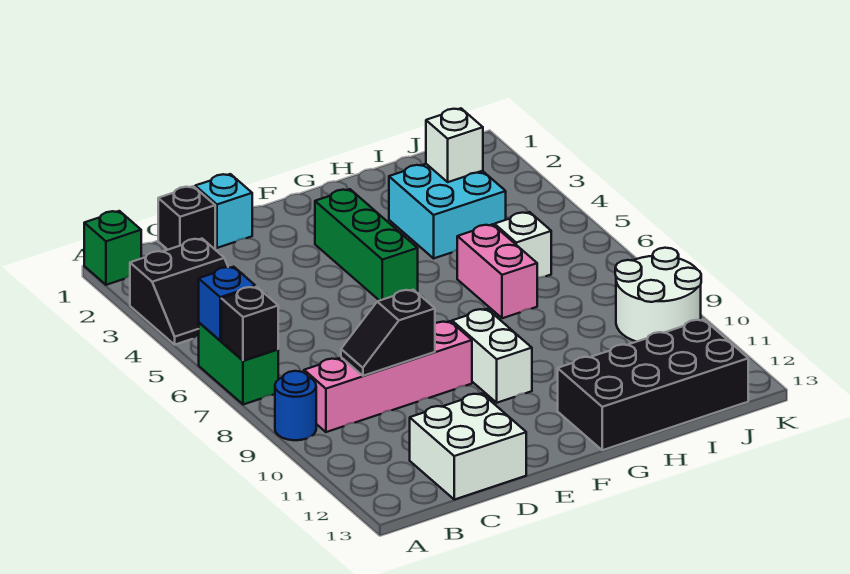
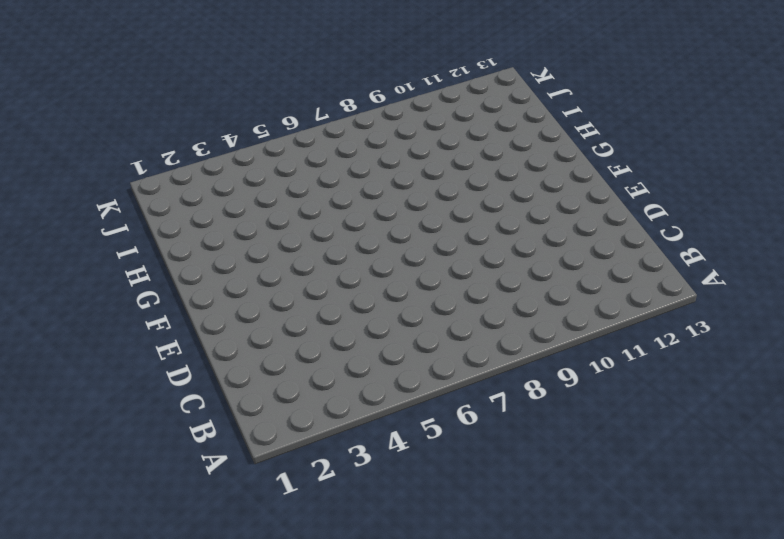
none -> green brick A1 level 1
none -> black slope A3:B4 level 1 top 3
none -> green brick A6:A7 level 1

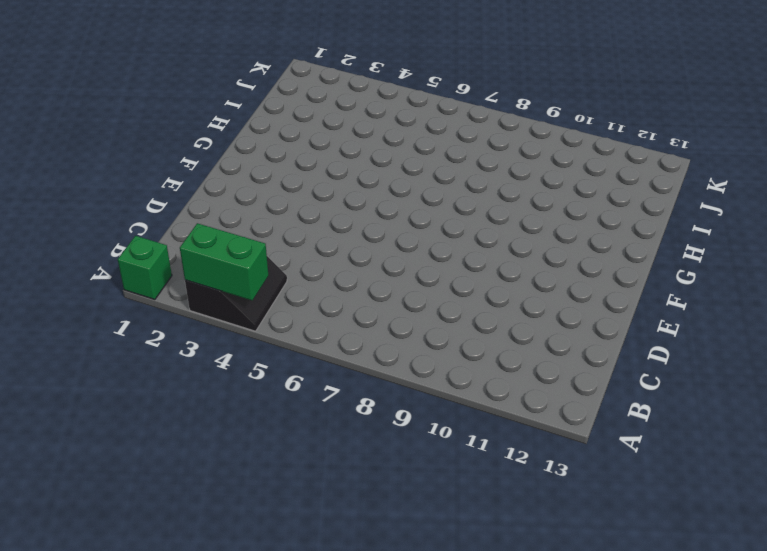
green brick A3:A4 level 2 -> green brick A6:A7 level 1
none -> blue round brick A9 level 1
none -> pink brick B9:E9 level 1
none -> black brick C1 level 1

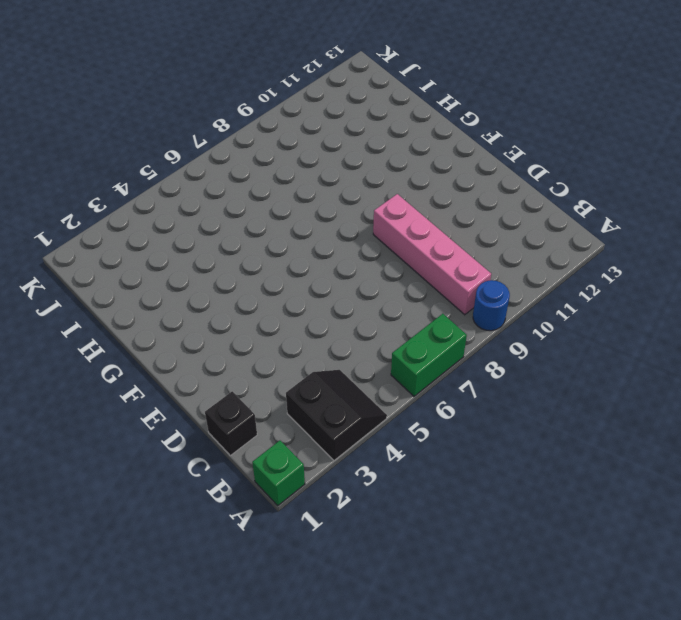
none -> white brick C12:D13 level 1
none -> cyan brick D1 level 1
none -> green brick F3:F5 level 1

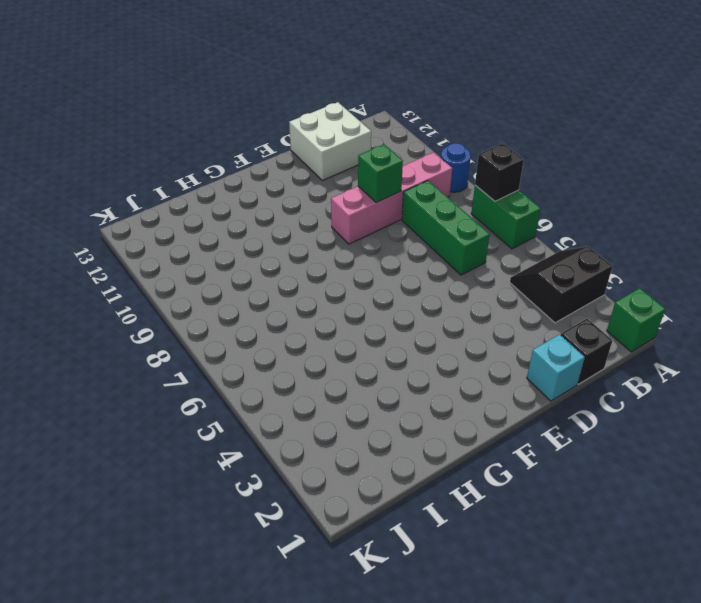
green brick C6:C8 level 1 -> green brick F3:F5 level 1
green brick D9 level 2 -> black slope C9:D9 level 2 top D
none -> white brick F9:F10 level 1
none -> black brick G12:J13 level 1
none -> cyan brick H3:I4 level 1

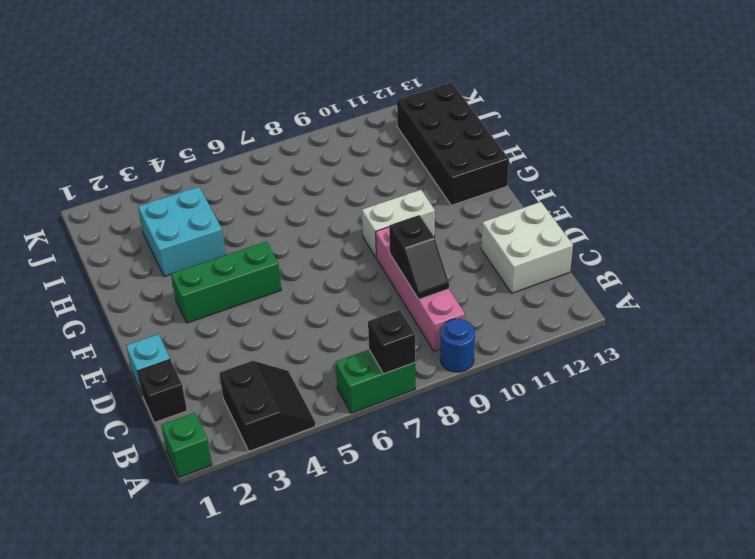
none -> pink brick H6:H7 level 1
none -> white brick I6 level 1
none -> white round brick J9:K10 level 1

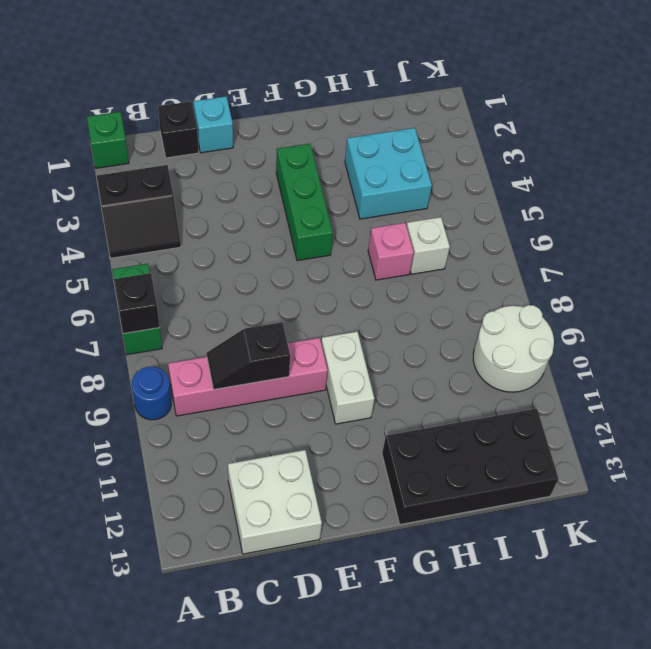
pink brick H6 level 1 -> pink brick H6:H7 level 1
none -> blue brick A6 level 2
none -> white brick I3 level 2

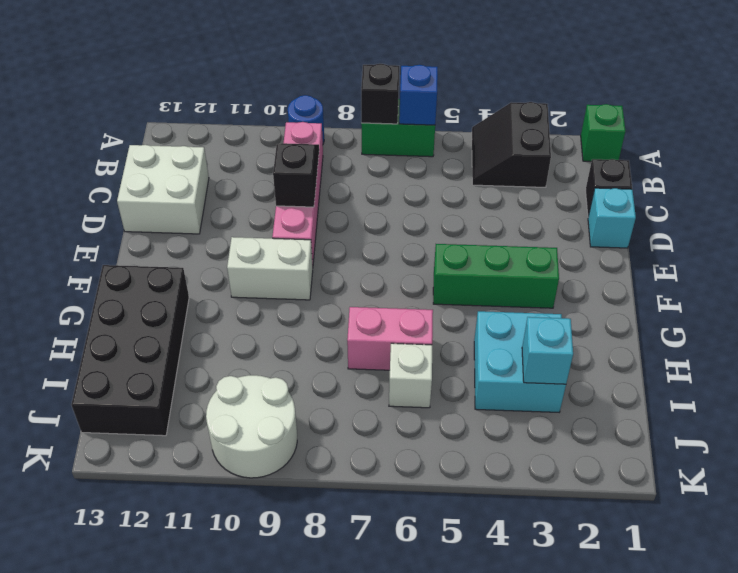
cyan brick I3 level 2 -> white brick I3 level 2

